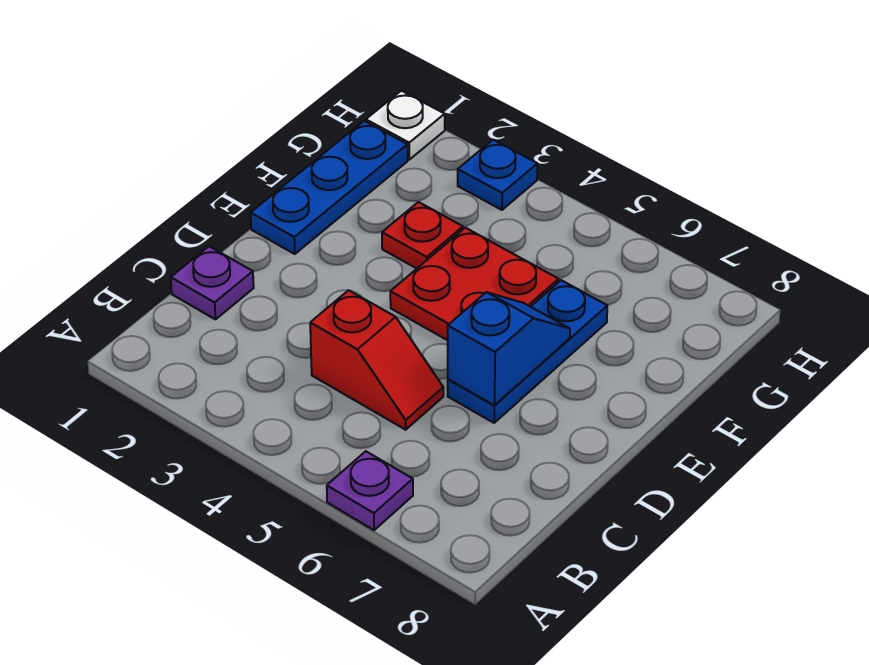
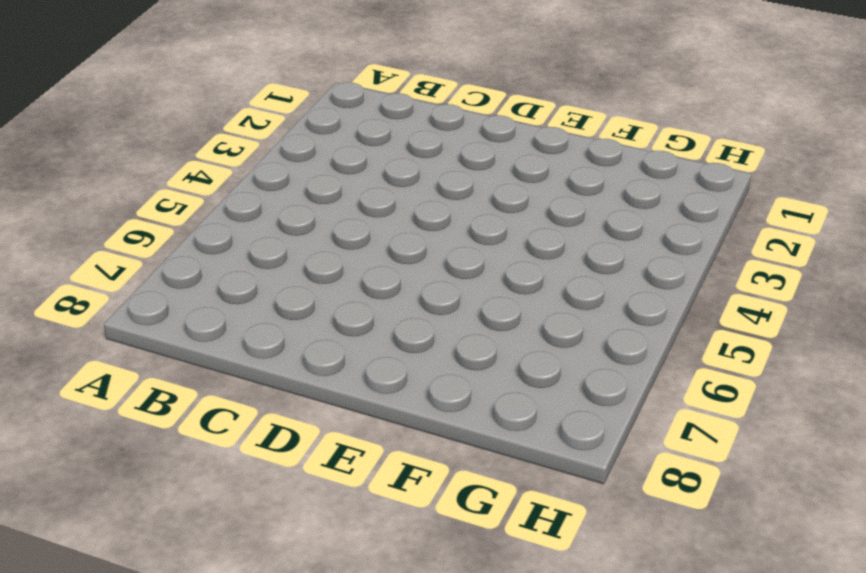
none -> purple plate A6 level 1
none -> purple plate C1 level 1

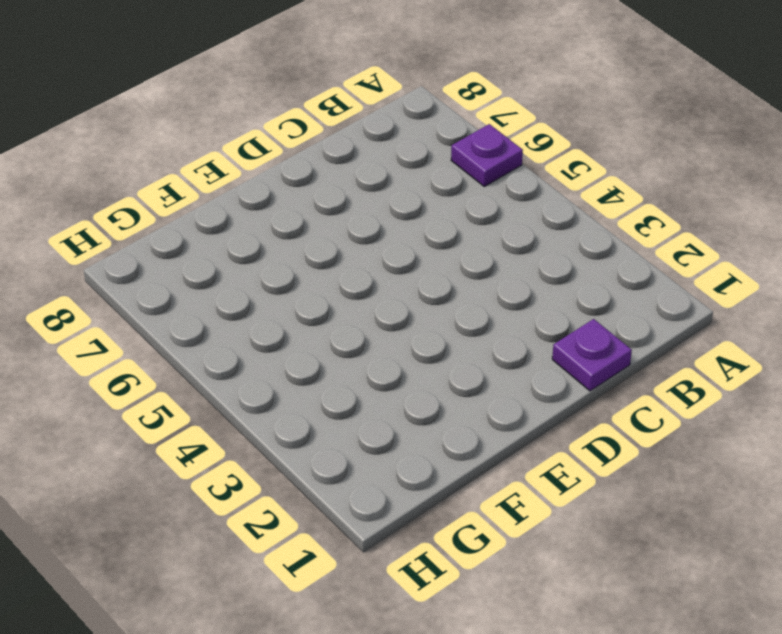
none -> red slope C4:C5 level 1 top 4
none -> blue plate D6:F6 level 1

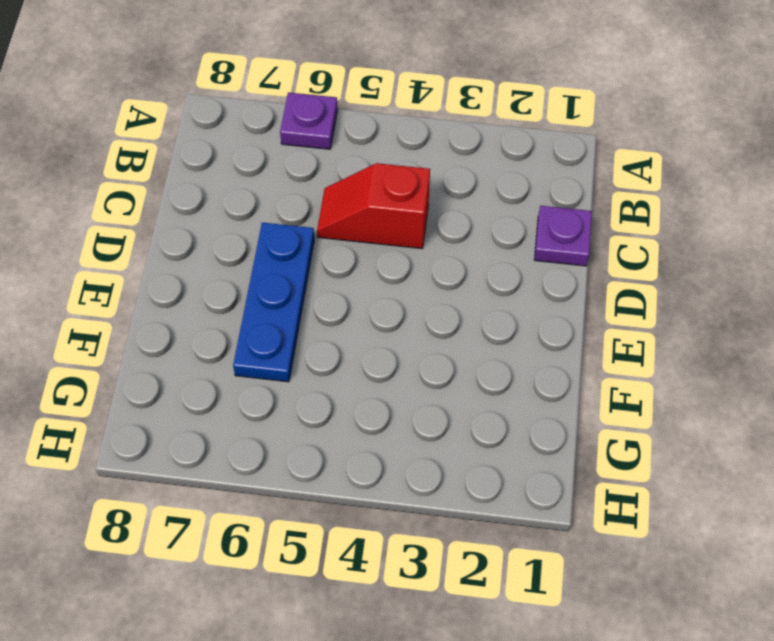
none -> blue plate E1:G1 level 1
none -> red plate E4:F5 level 1

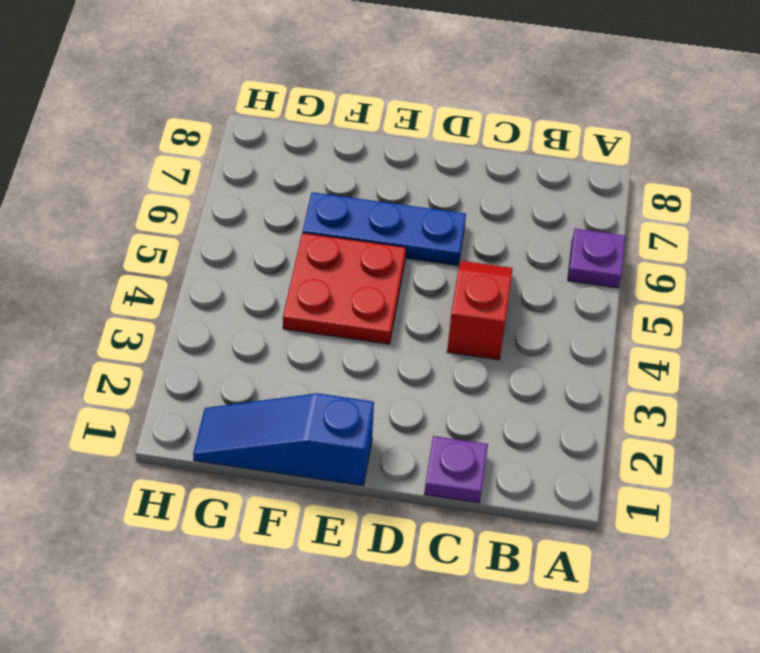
blue slope E1:G1 level 1 top E -> blue plate E1:G1 level 1
none -> red plate F3 level 1
none -> white plate H1 level 1

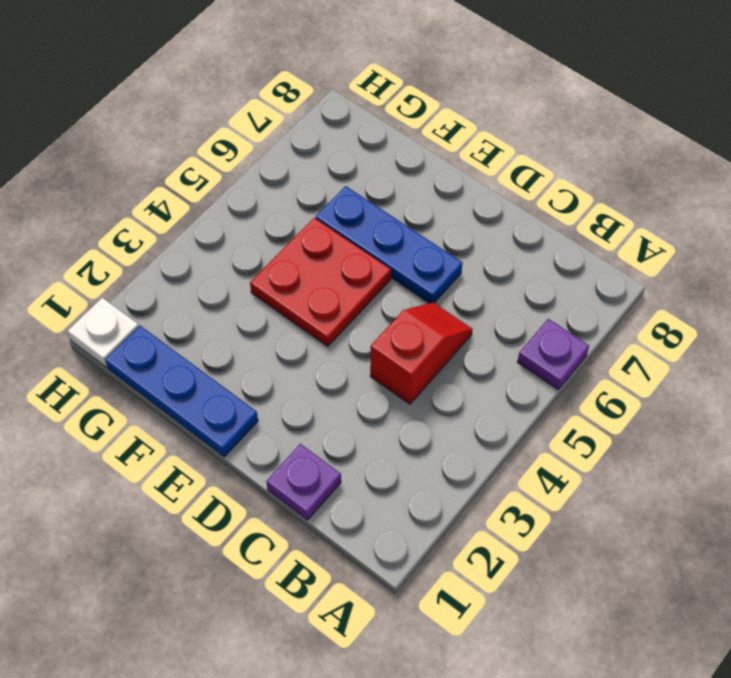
none -> red plate F3 level 1
none -> blue plate H3 level 1

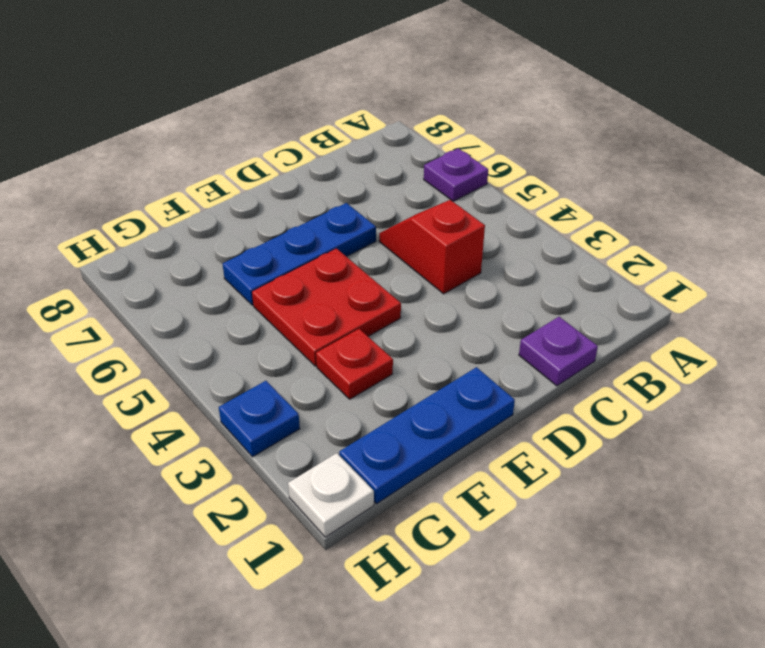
none -> blue slope D6:E6 level 2 top D

